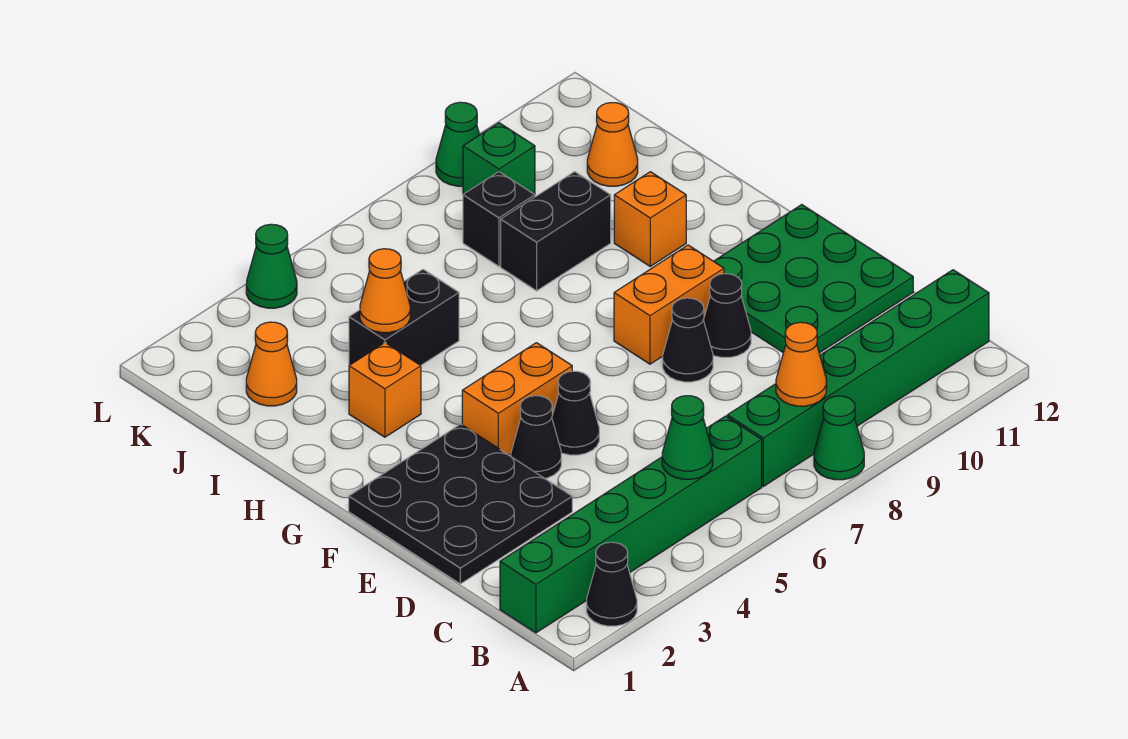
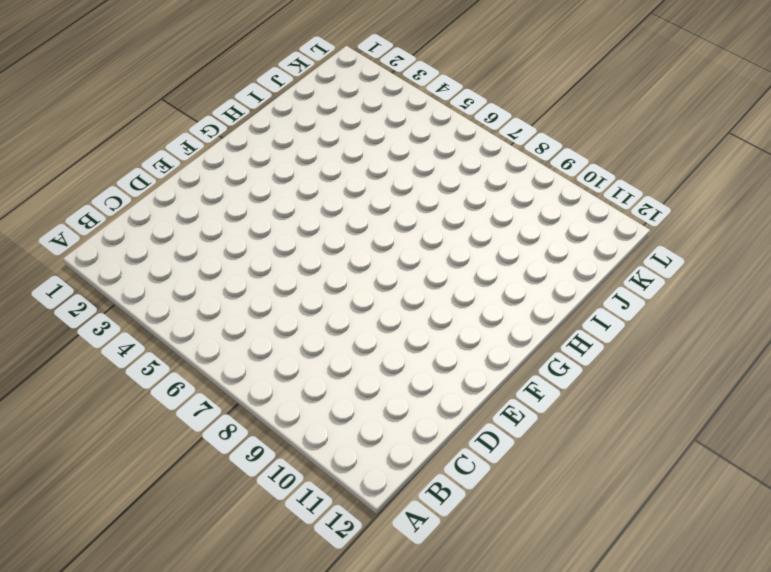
none -> black cone A2 level 1
none -> green cone A8 level 1
none -> green brick B1:B6 level 1

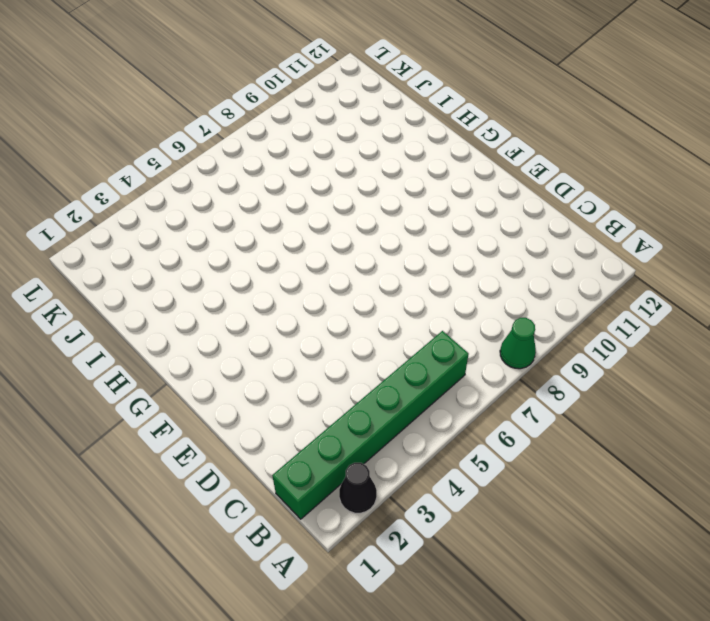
none -> green brick B7:B12 level 1
none -> black plate D1:F3 level 1
none -> green plate D10:F12 level 1

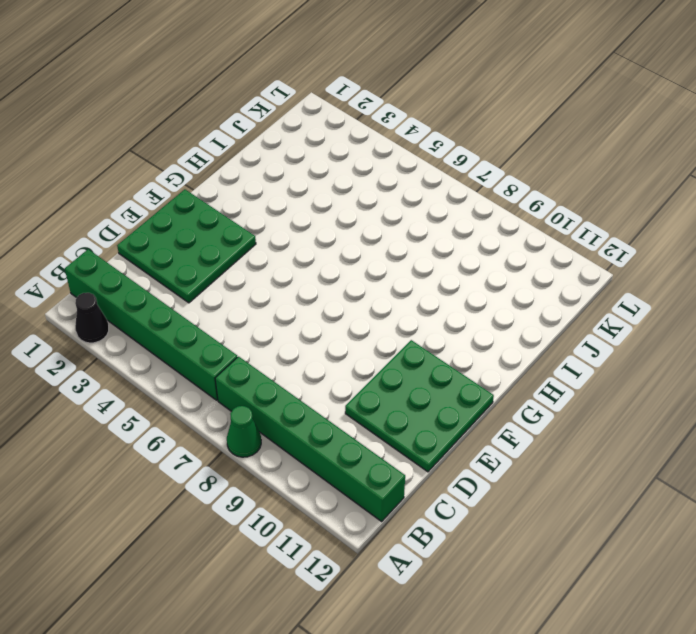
green plate D1:F3 level 1 -> black plate D1:F3 level 1
none -> black cone E4 level 1
none -> black cone E5 level 1
none -> black cone E8 level 1

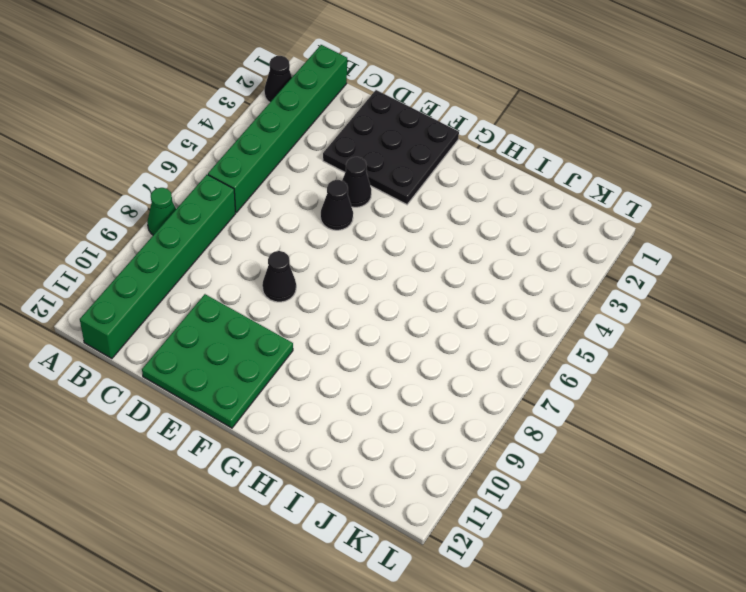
none -> black cone E9 level 1
none -> orange brick F4:F5 level 1
none -> orange brick F8:F9 level 1

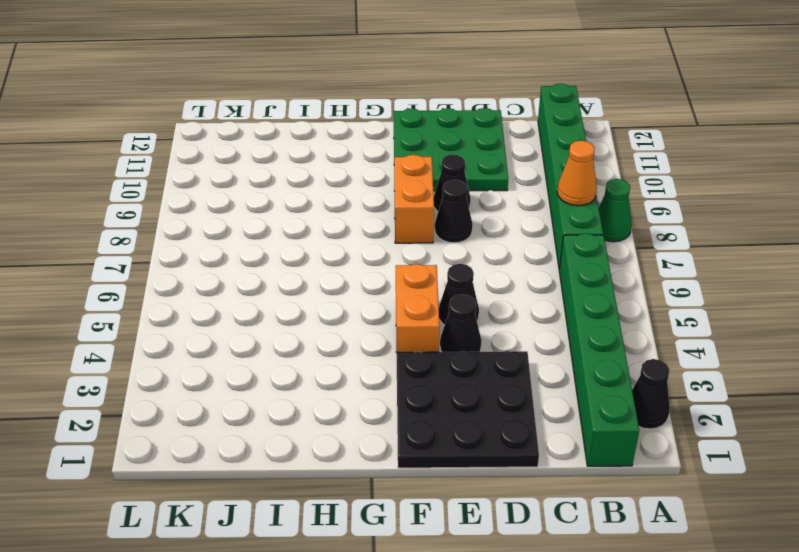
none -> orange brick H3 level 1
none -> orange brick H10 level 1
none -> black brick I4:I5 level 1

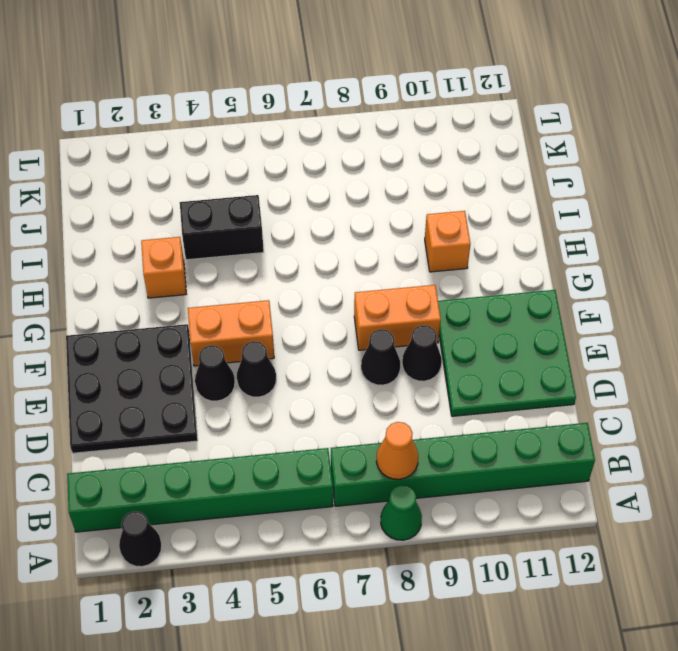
none -> black brick I8:I9 level 1
none -> orange cone J2 level 1
none -> black brick J8 level 1

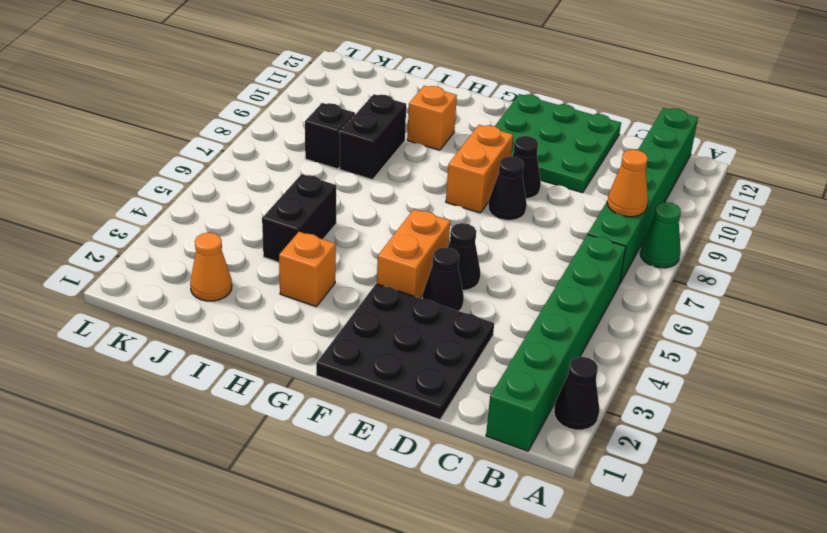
none -> orange cone J11 level 1
none -> green brick K9 level 1
none -> green cone L4 level 1

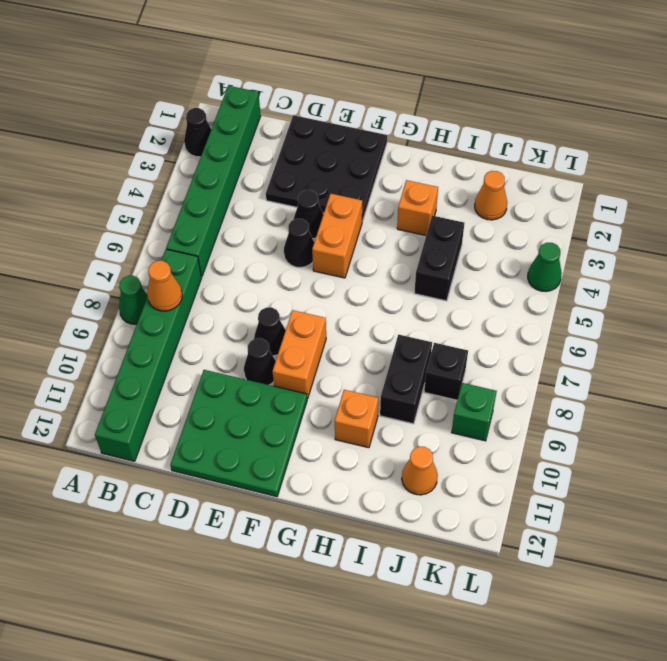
none -> green cone L9 level 1
none -> green cone B5 level 2
none -> orange cone I4 level 2

